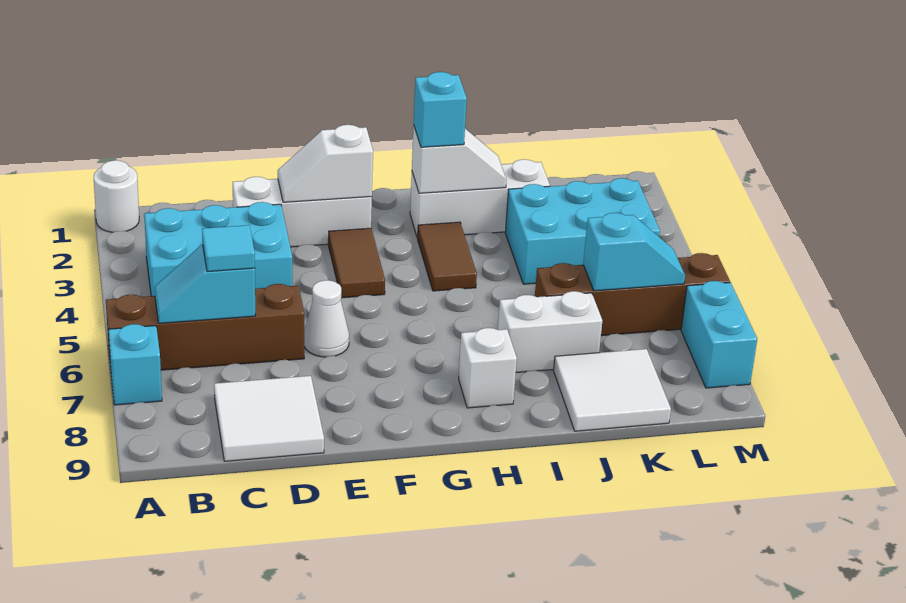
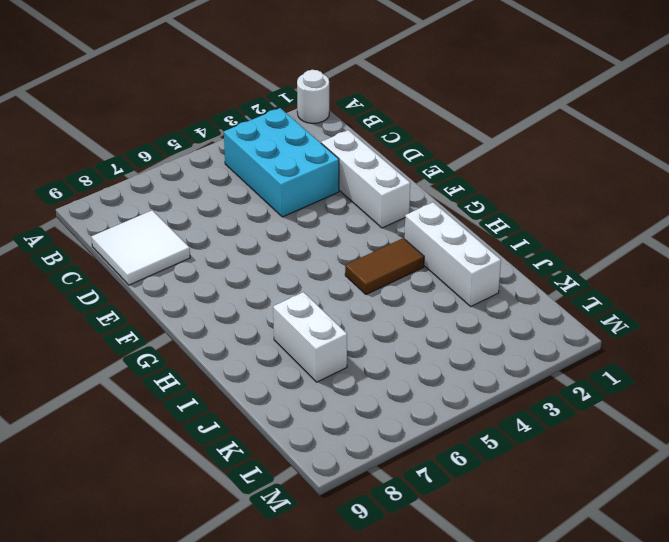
none -> brown brick A6:D6 level 1
none -> cyan brick A7 level 1
none -> white cone E6 level 1

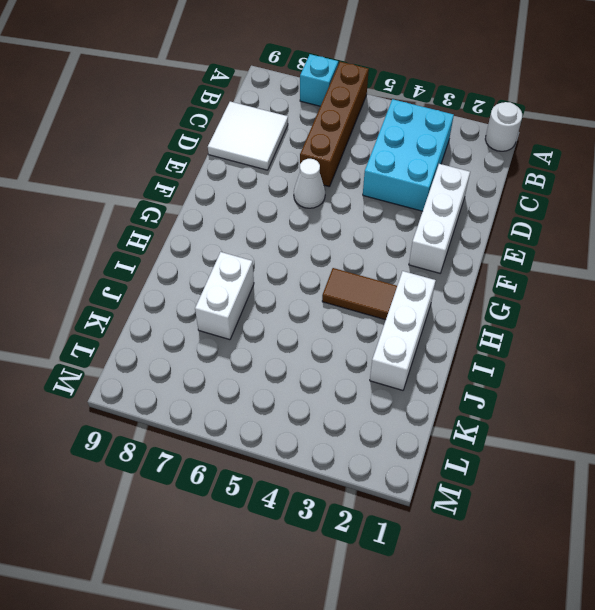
none -> brown tile F3:F4 level 1
none -> white brick H8 level 1
none -> cyan brick J3:L4 level 1

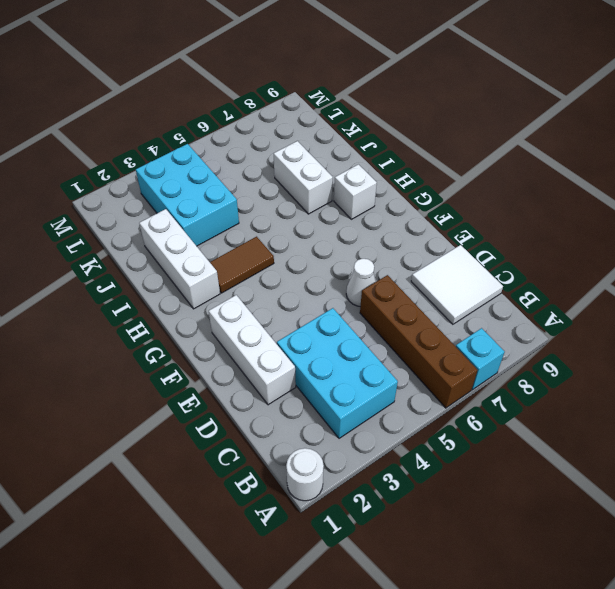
none -> brown tile F3:F4 level 1
none -> brown brick J6:M6 level 1
none -> white tile J8:K9 level 1

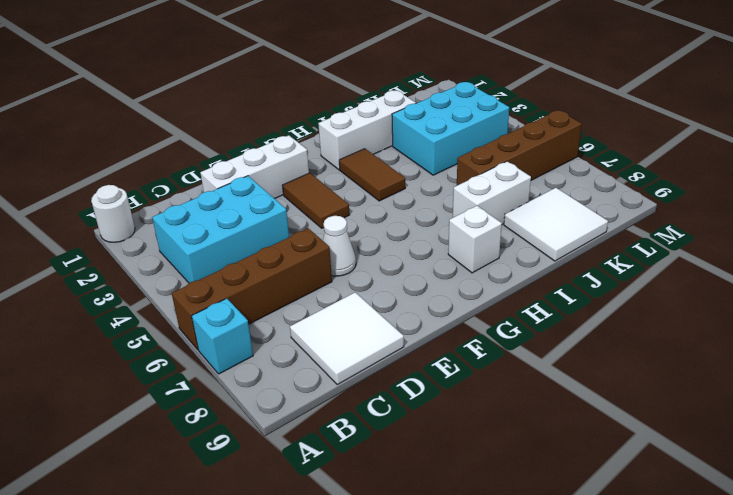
none -> cyan brick M7:M8 level 1
none -> cyan slope B6:C6 level 2 top C
none -> white slope E2:F2 level 2 top F

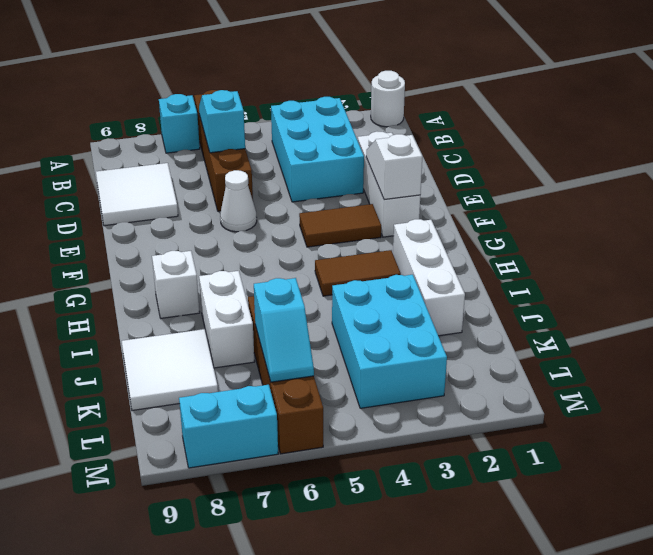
none -> white slope H2:I2 level 2 top H
none -> cyan tile C6 level 3
none -> cyan brick H2 level 3

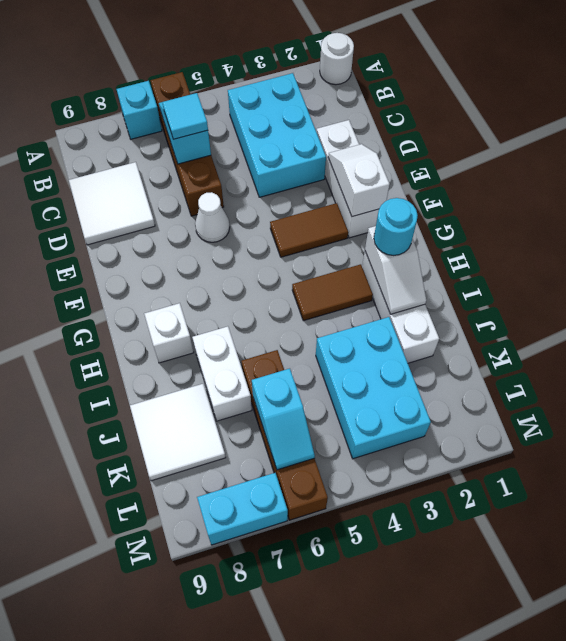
cyan round brick H2 level 3 -> cyan brick H2 level 3

